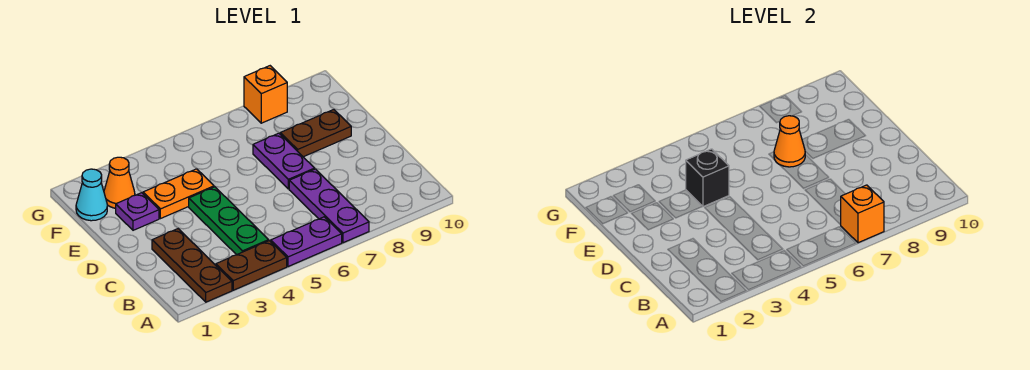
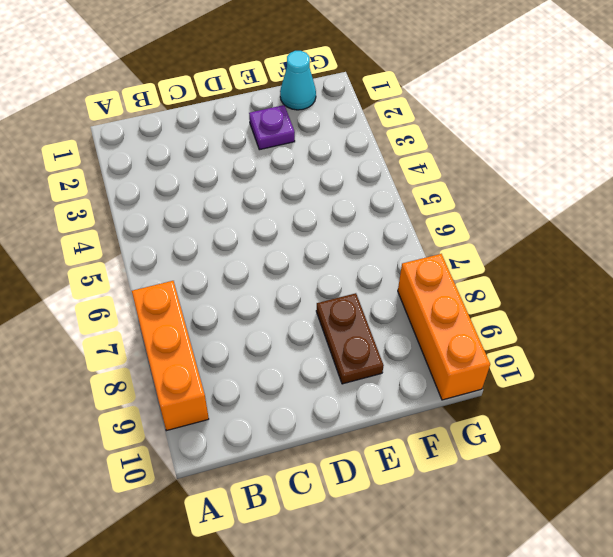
orange brick A7:A9 level 1 -> purple plate A7:C7 level 1
orange brick G8:G10 level 1 -> orange brick G8 level 1
none -> brown plate A2:C2 level 1
none -> brown plate A3:A4 level 1
none -> purple plate A5:A6 level 1

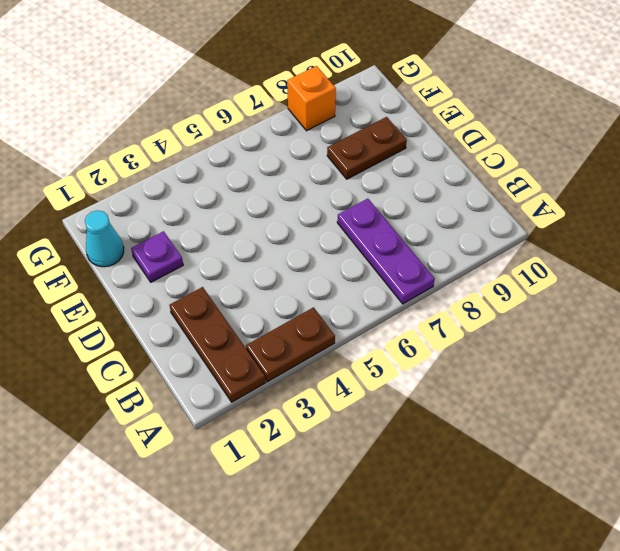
none -> purple plate A5:A6 level 1
none -> green plate B4:D4 level 1
none -> purple plate D7:E7 level 1

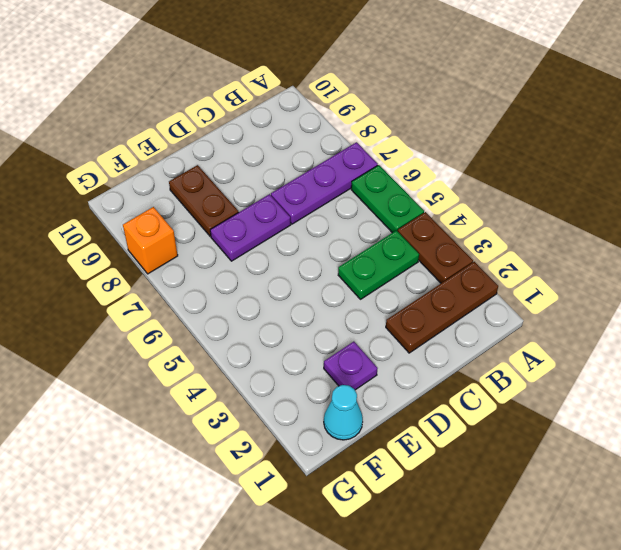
green plate A5:A6 level 1 -> purple plate A5:A6 level 1
green plate B4:C4 level 1 -> green plate B4:D4 level 1
none -> orange plate E3:E4 level 1
none -> orange cone F2 level 1
none -> orange brick A7 level 2

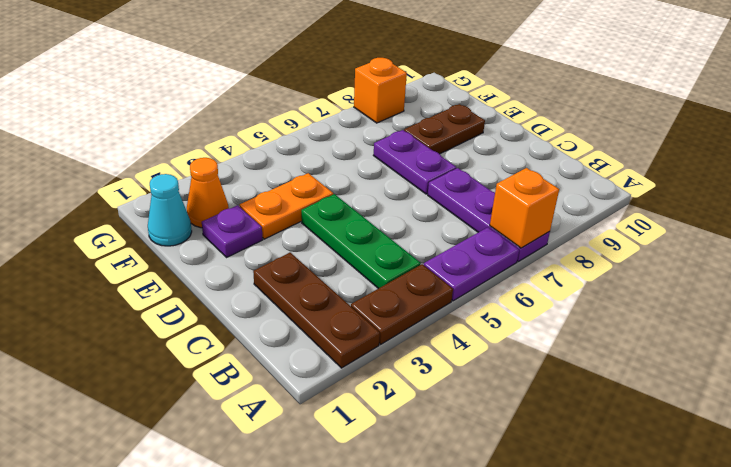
none -> black brick E4 level 2
none -> orange cone E7 level 2

